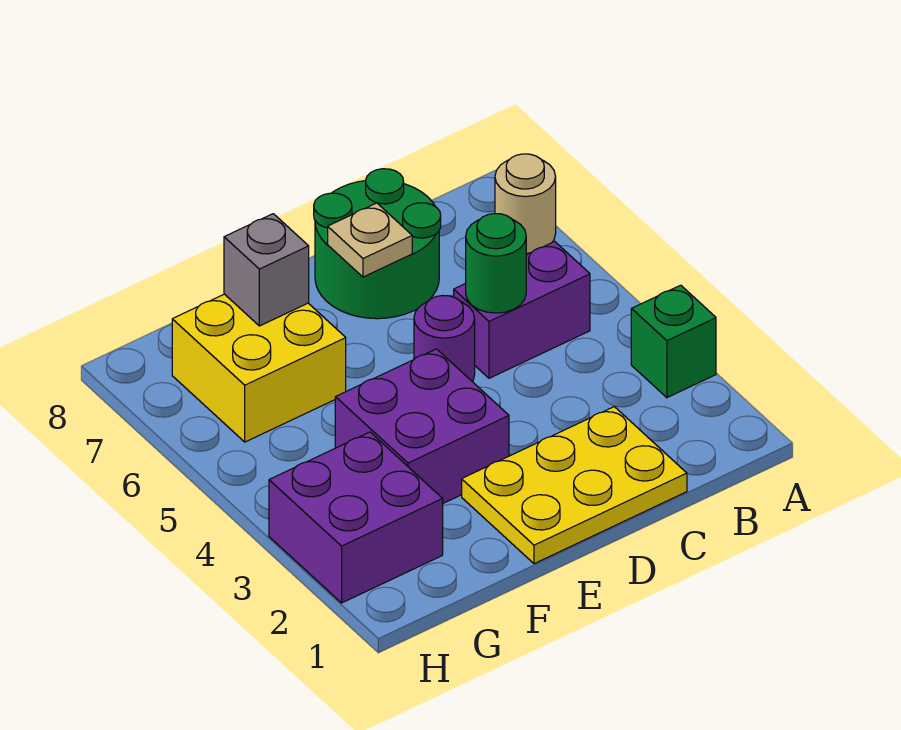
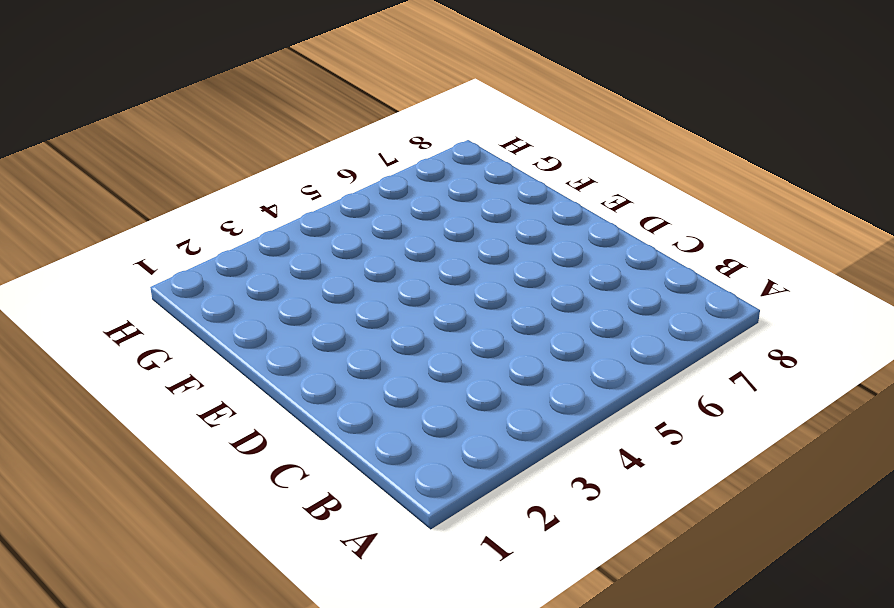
none -> green brick A3 level 1
none -> tan round brick A7 level 1
none -> purple brick B5:C5 level 1

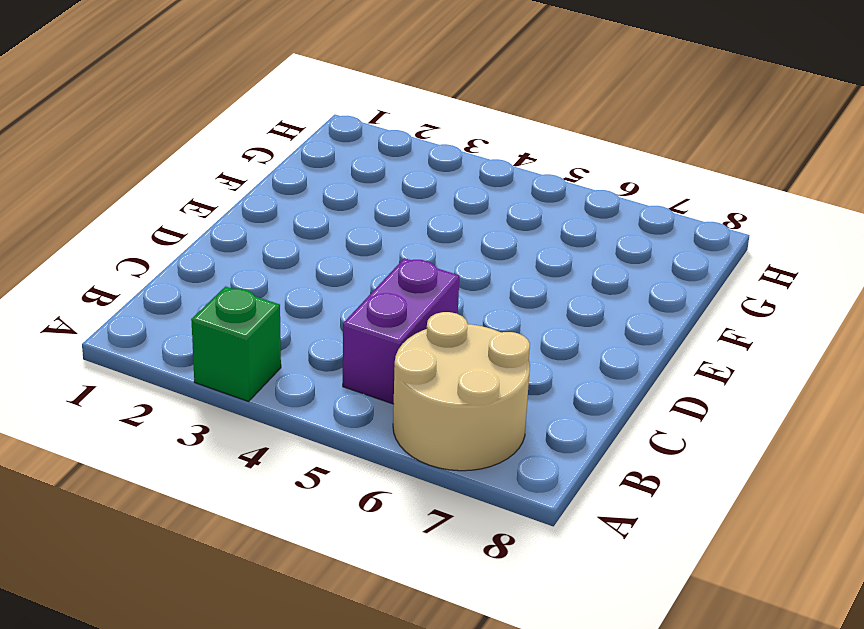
tan round brick A6:B7 level 1 -> tan round brick A7 level 1
none -> yellow plate C1:E2 level 1
none -> green round brick C7:D8 level 1
none -> purple round brick D5 level 1

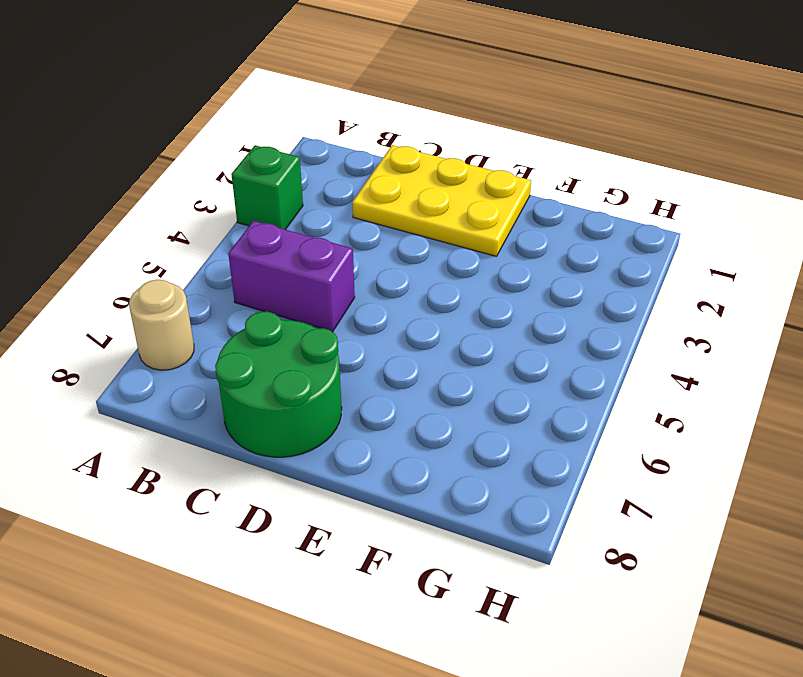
none -> purple round brick D5 level 1
none -> purple brick E3:F4 level 1
none -> yellow brick F6:G7 level 1

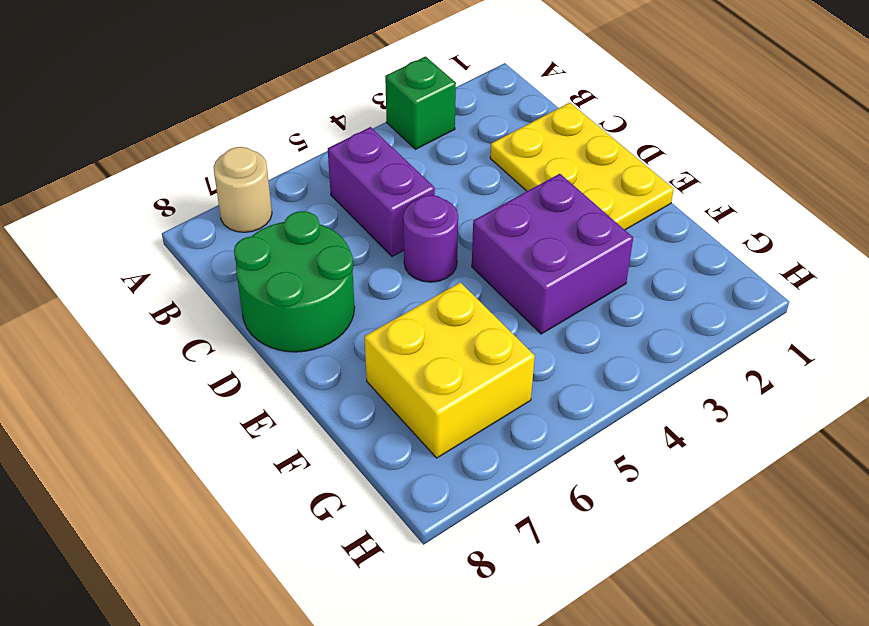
none -> purple brick G2:H3 level 1
none -> green round brick C5 level 2
none -> tan plate D7 level 2

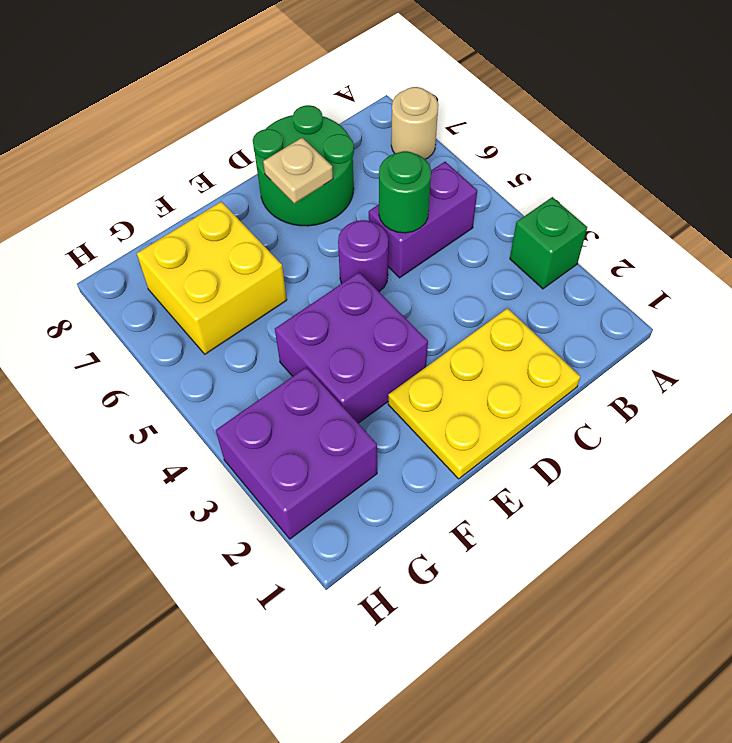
none -> grey brick F7 level 2

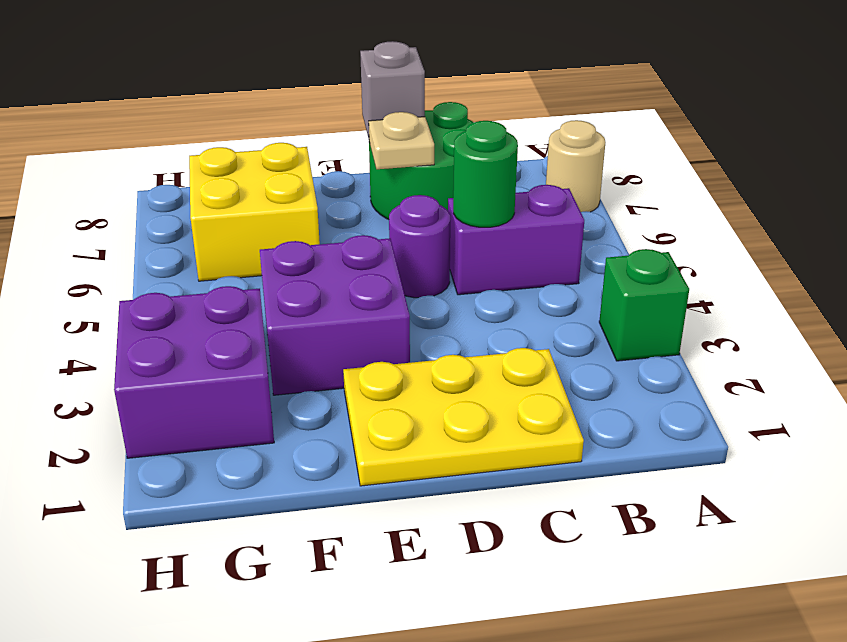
grey brick D8 level 2 -> grey brick F7 level 2

